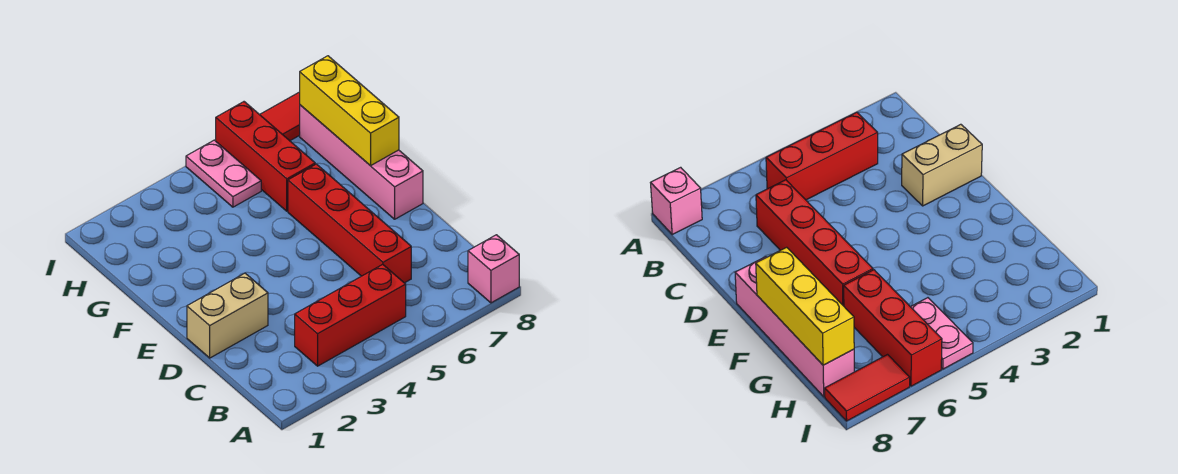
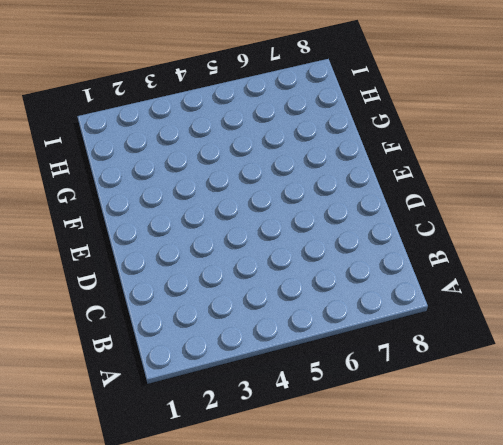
none -> pink brick A8 level 1
none -> red brick B3:B5 level 1

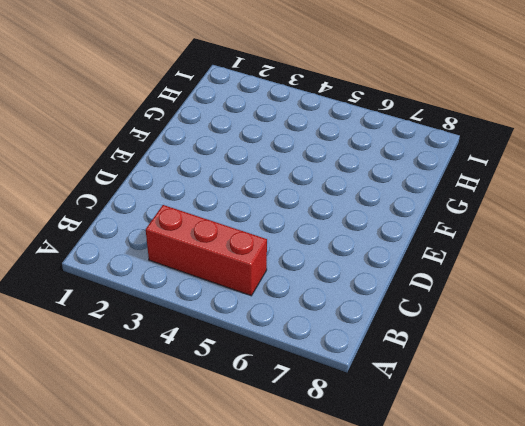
none -> pink brick A8 level 1
none -> red brick C6:F6 level 1

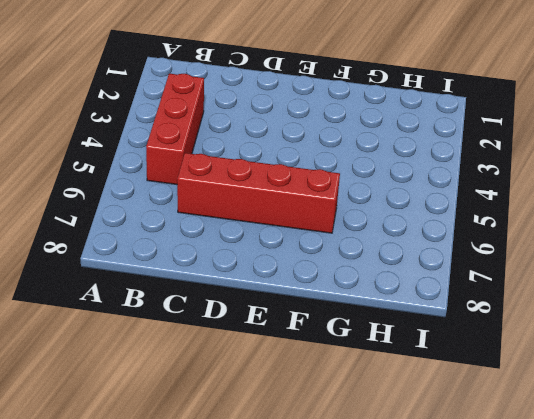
none -> pink brick A8 level 1
none -> tan brick D1:D2 level 1

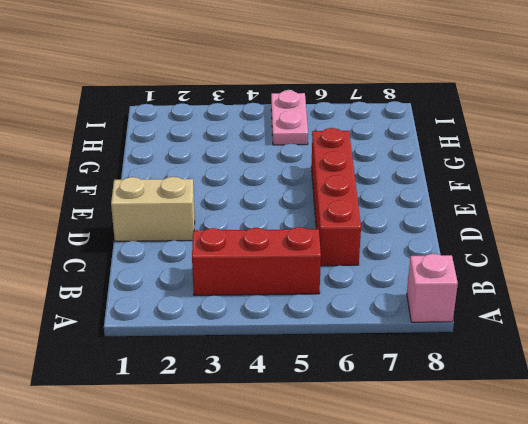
none -> pink brick E8:H8 level 1
none -> red brick G6:I6 level 1

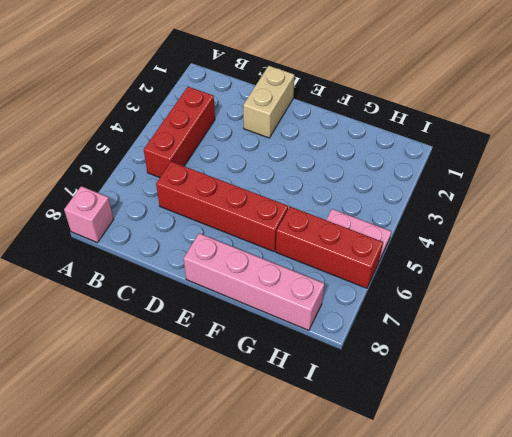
none -> red tile I7:I8 level 1
none -> yellow brick F8:H8 level 2

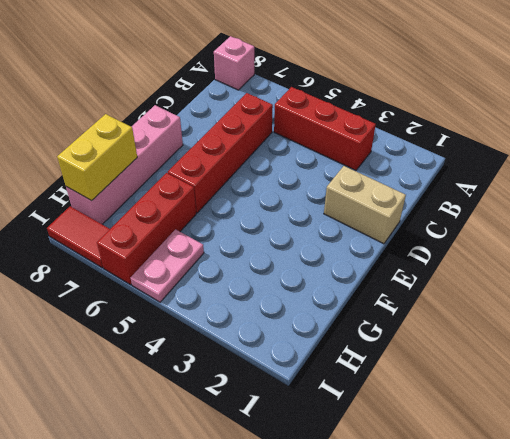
yellow brick G8:H8 level 2 -> yellow brick F8:H8 level 2

